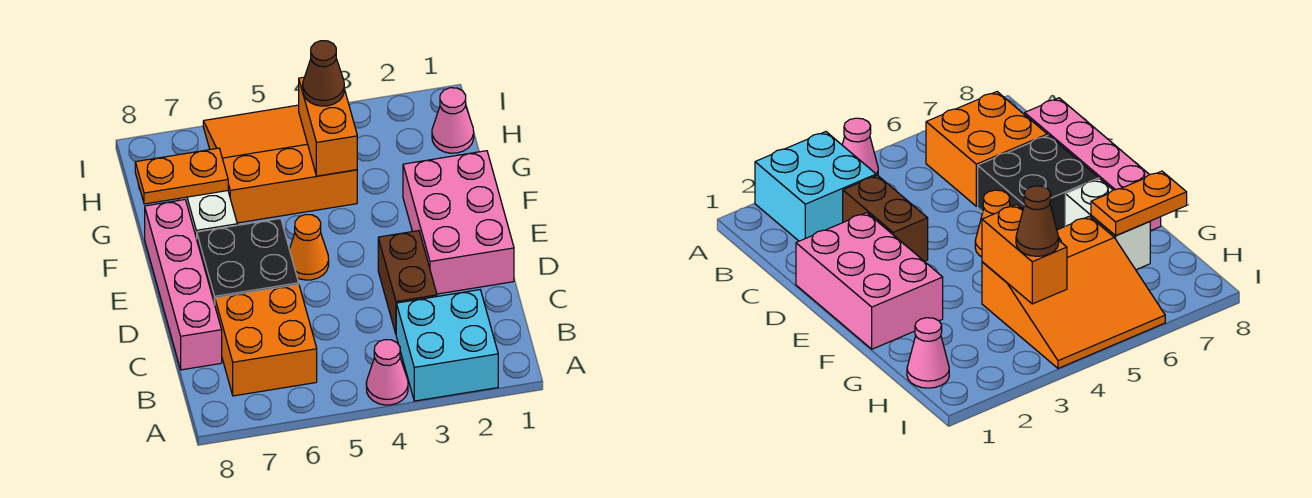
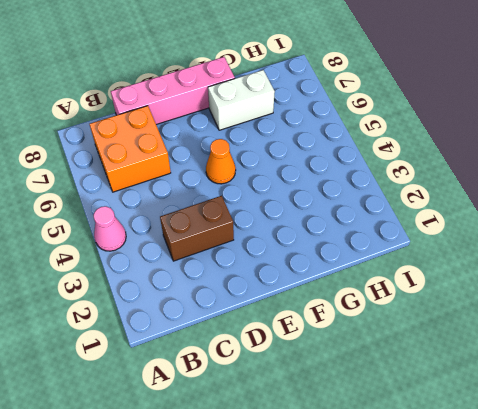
none -> cyan brick A2:B3 level 1
none -> pink brick D1:F2 level 1
none -> black brick D6:E7 level 1

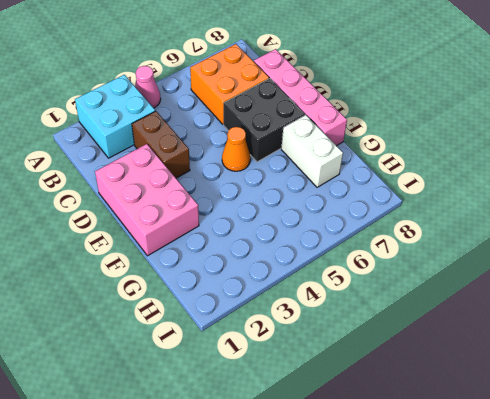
none -> orange slope G4:I6 level 1 top G
none -> pink cone H1 level 1
none -> orange brick G4:H4 level 2

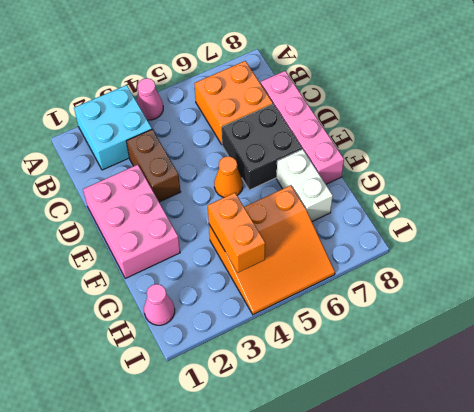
none -> orange plate G7:G8 level 2
none -> brown cone H4 level 3

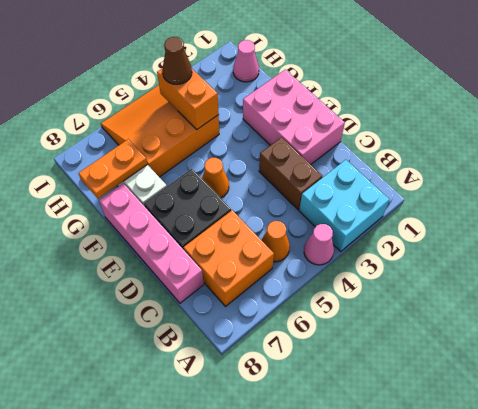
orange cone B5 level 1 -> none

